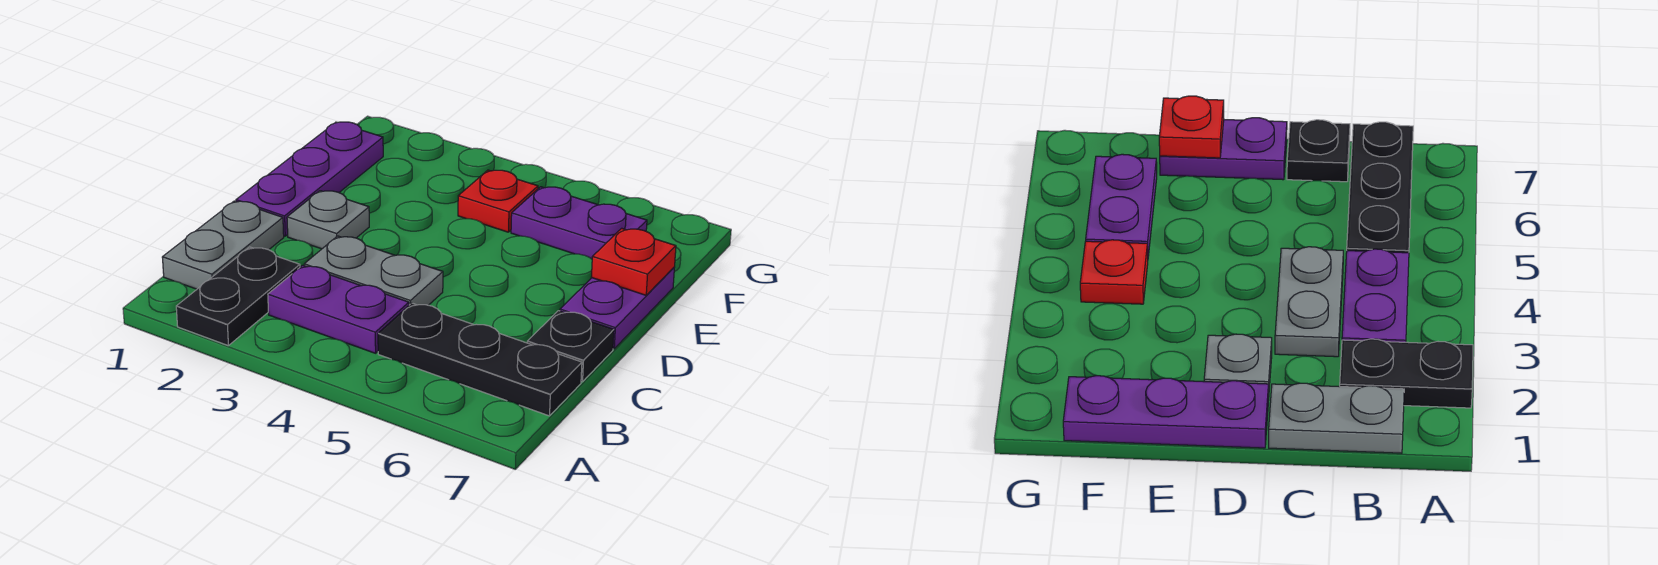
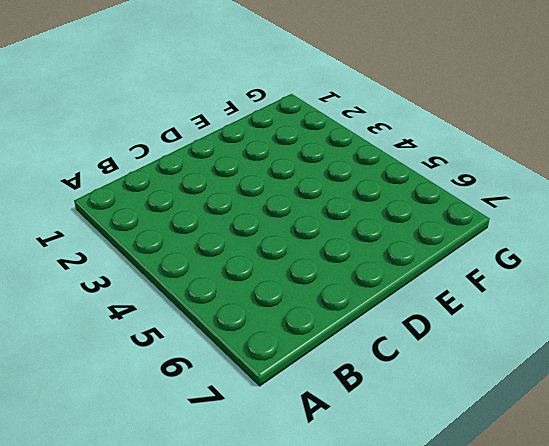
none -> black plate A2:B2 level 1
none -> grey plate B1:C1 level 1
none -> purple plate B3:B4 level 1

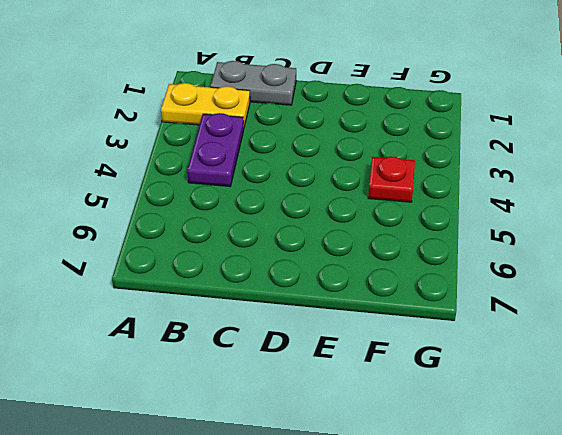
yellow plate A2:B2 level 1 -> black plate A2:B2 level 1
none -> black plate B5:B7 level 1
none -> grey plate C3:C4 level 1
none -> black plate C7 level 1

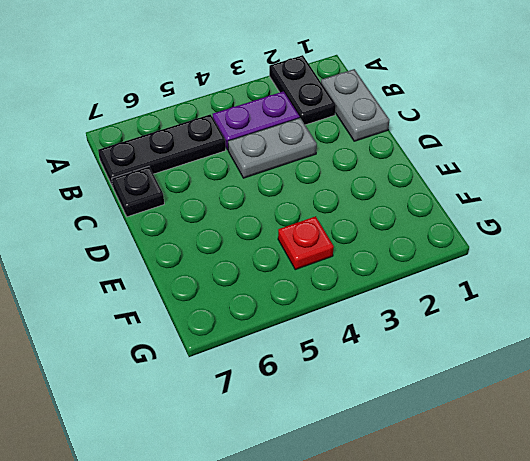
none -> purple plate D1:F1 level 1
none -> grey plate D2 level 1
none -> purple plate D7:E7 level 1

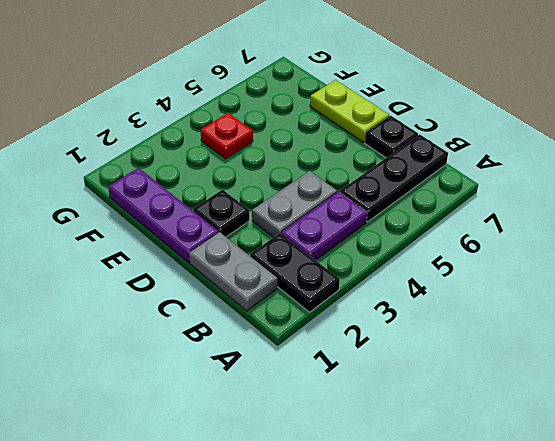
black plate D2 level 1 -> grey plate D2 level 1
lime plate D7:E7 level 1 -> purple plate D7:E7 level 1
none -> purple plate F5:F6 level 1
none -> red plate E7 level 2

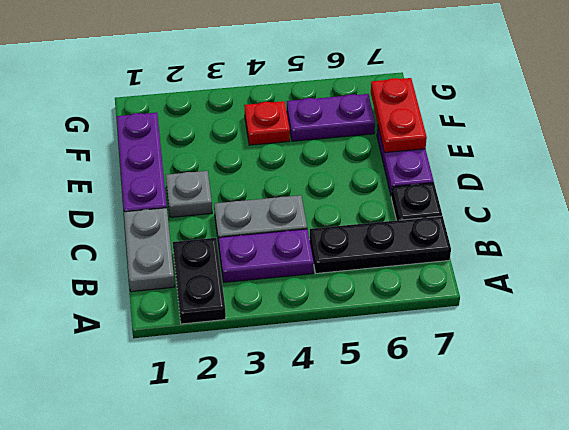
red plate E7:F7 level 2 -> red plate E7 level 2

